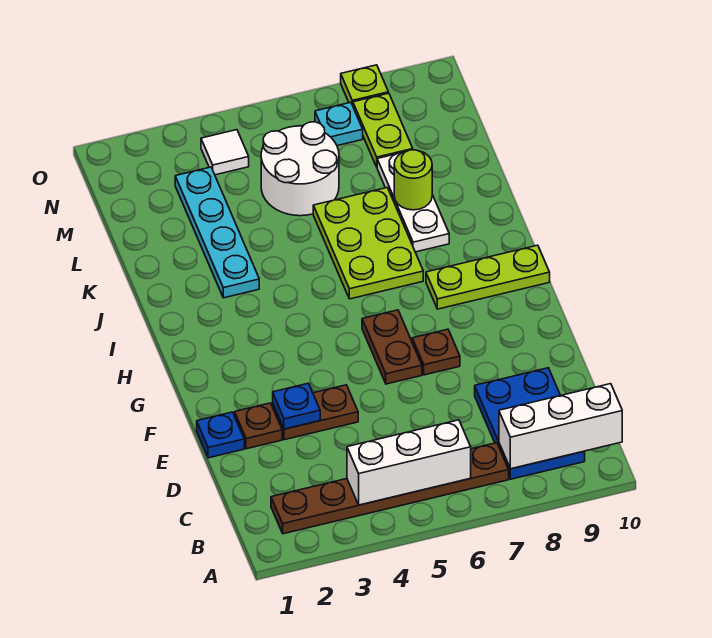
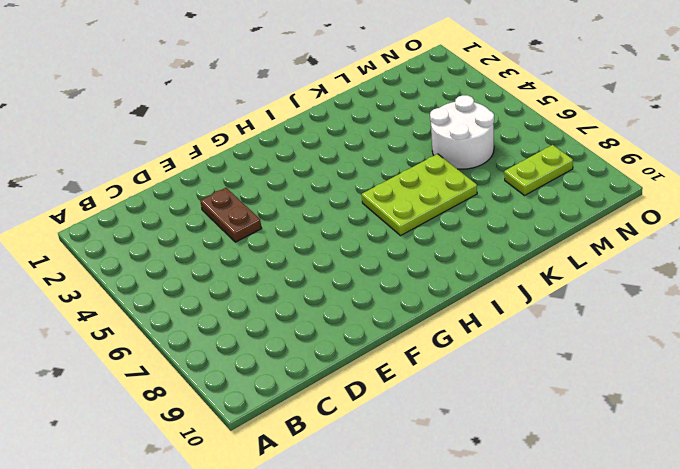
none -> brown plate B2:B7 level 1
none -> blue plate B8:D9 level 1
none -> blue plate E1 level 1

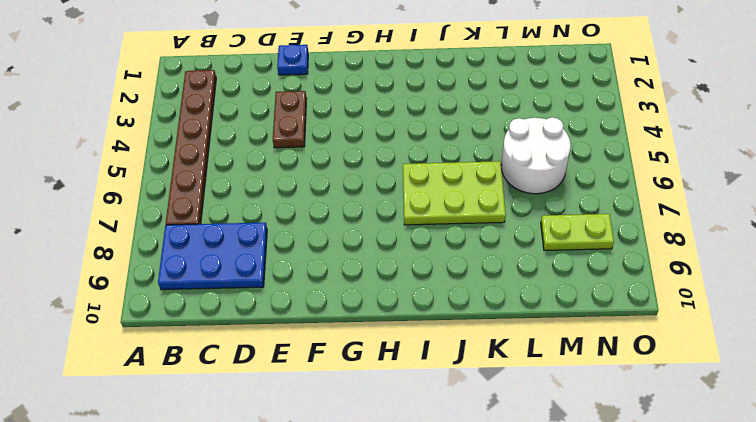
none -> brown plate E2 level 1
none -> brown plate F6:G6 level 1
none -> brown plate F7 level 1

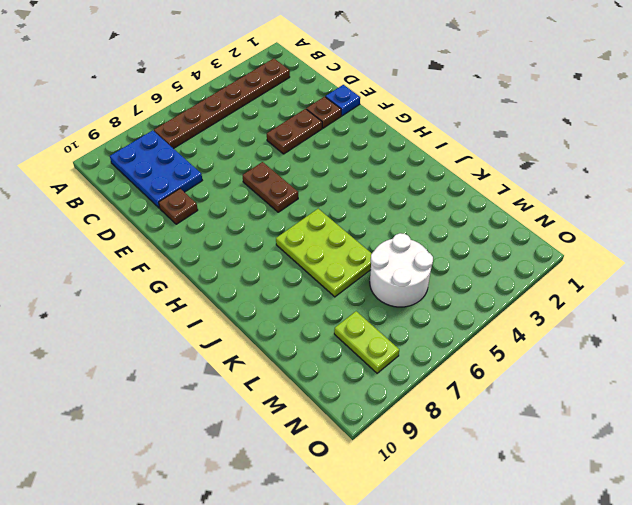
brown plate E9 level 1 -> brown plate F7 level 1
none -> lime plate H8:H10 level 1
none -> cyan plate J3:M3 level 1
none -> white plate J8:L8 level 1

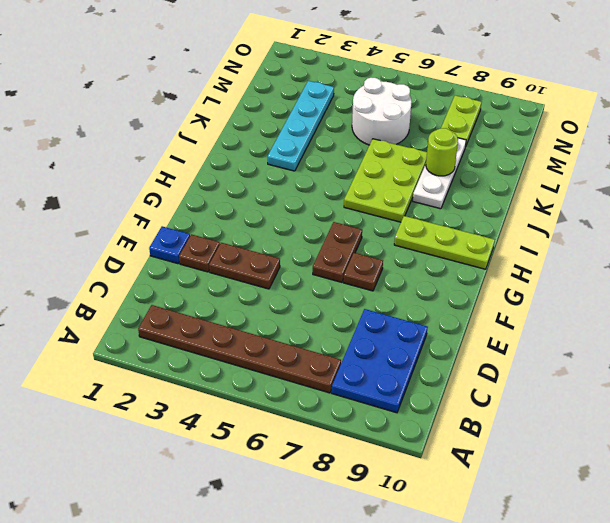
none -> white tile N4 level 1
none -> cyan plate N7 level 1
none -> lime plate O8 level 1

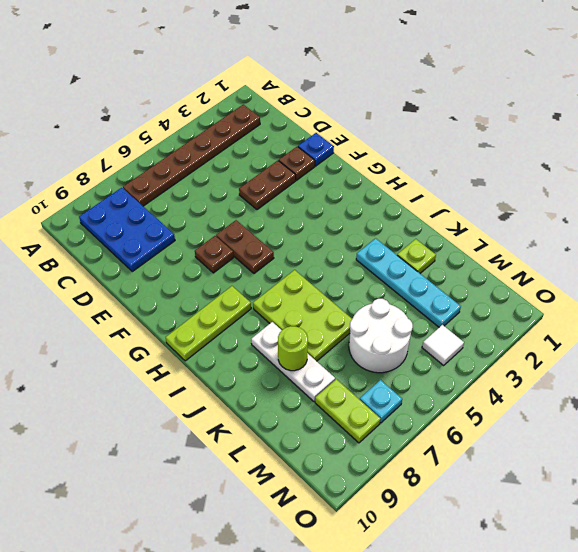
lime plate K2 level 1 -> lime plate O8 level 1
none -> white brick B4:B6 level 2
none -> white brick B8:B10 level 2
none -> blue plate E3 level 2

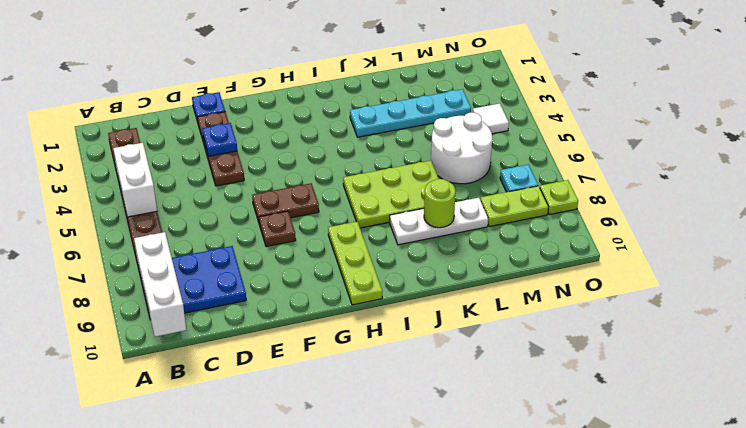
white brick B4:B5 level 2 -> white brick B4:B6 level 2

